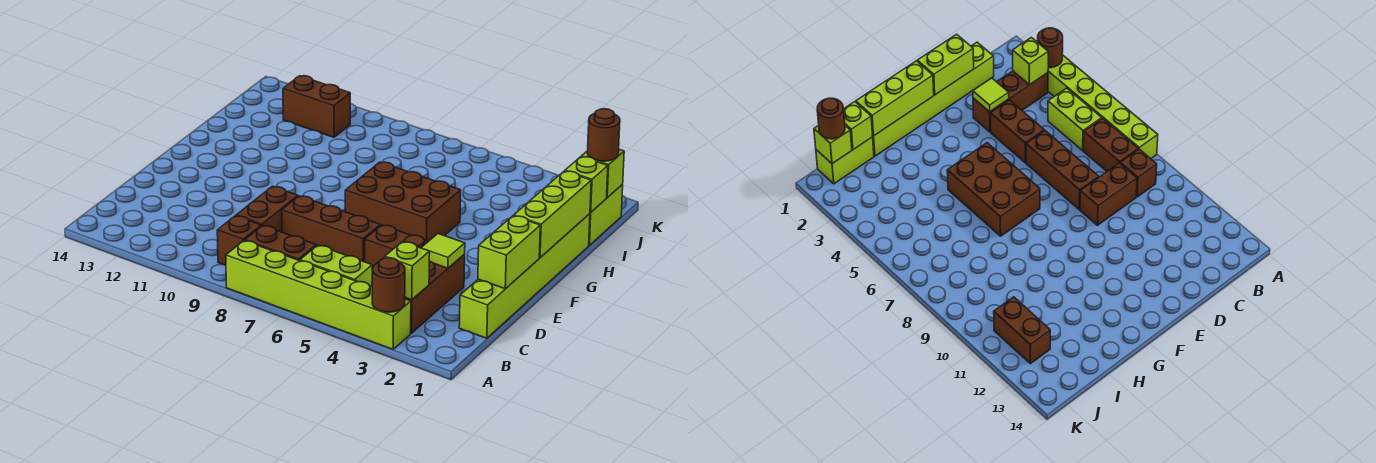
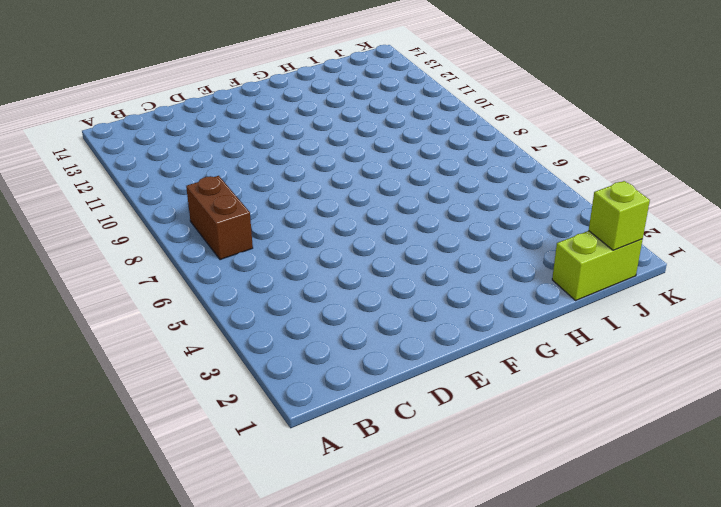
none -> lime brick A3:A8 level 1
none -> brown brick B3:D3 level 1
none -> lime brick B5:B6 level 1

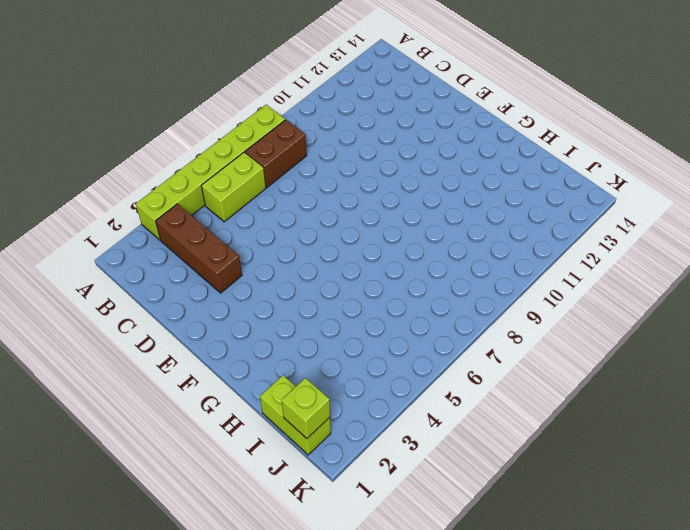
none -> brown brick B9 level 1
none -> lime brick C1:H1 level 1
none -> brown brick C9:D9 level 1

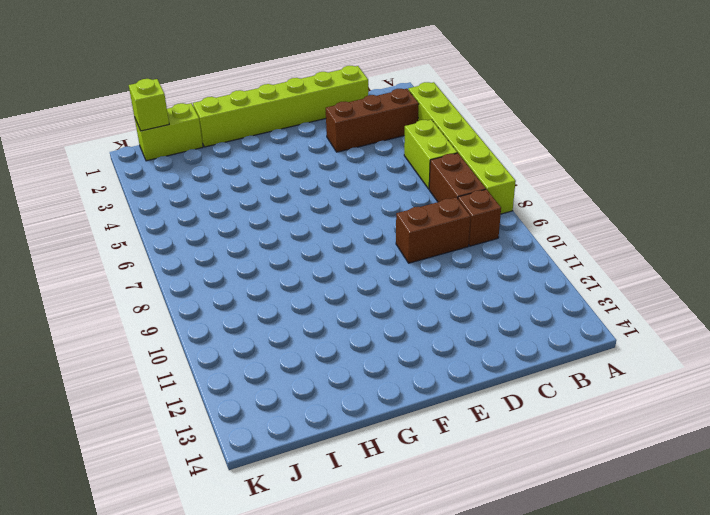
none -> brown brick D4:D5 level 1
none -> brown brick D6:D8 level 1
none -> brown brick F5:G7 level 1

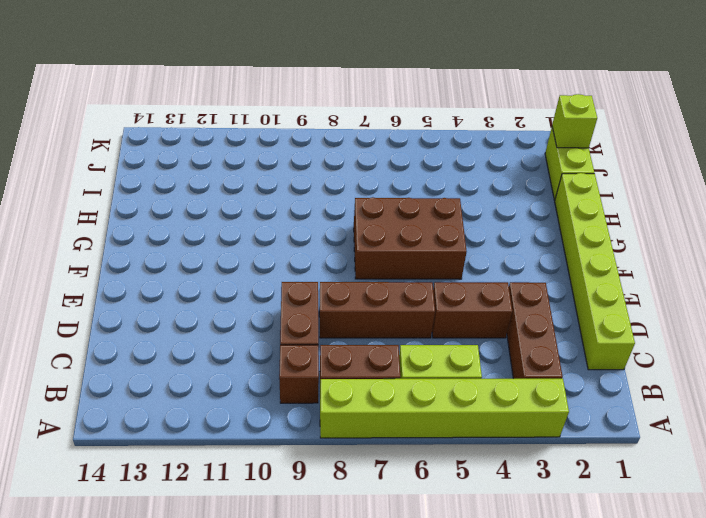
none -> brown brick J11:J12 level 1
none -> brown round brick A3 level 2
none -> lime brick B3 level 2

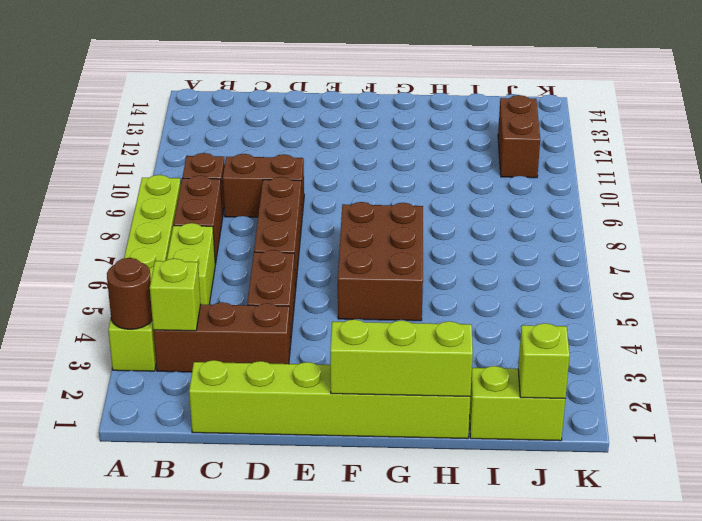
none -> lime brick D1:E1 level 2
none -> lime tile D3 level 2
none -> lime brick I1 level 2

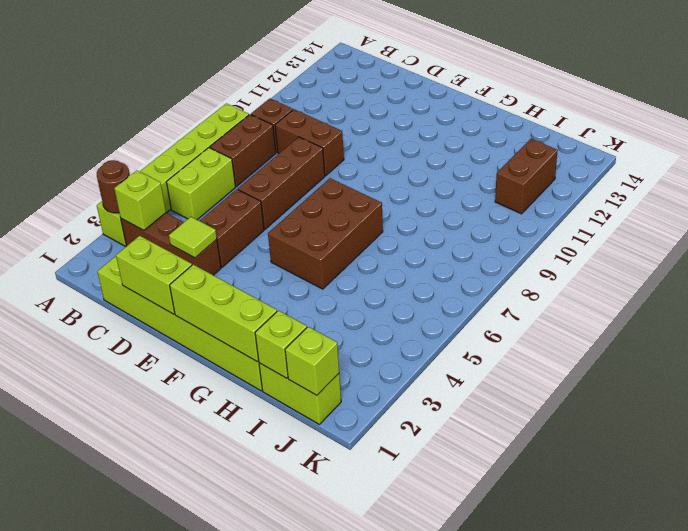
none -> brown round brick J1 level 3

